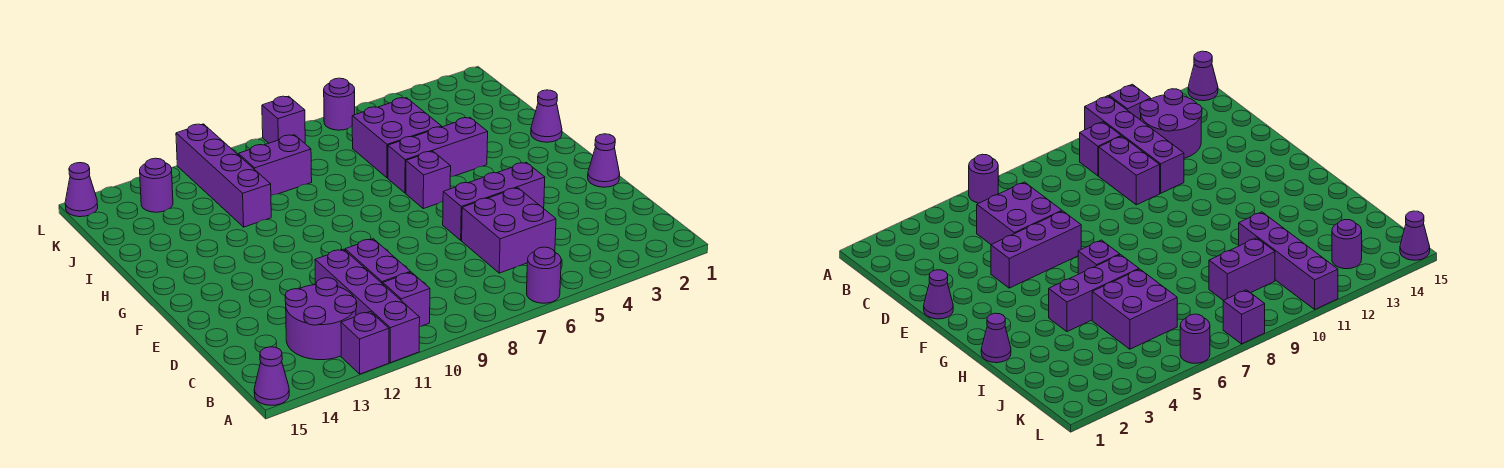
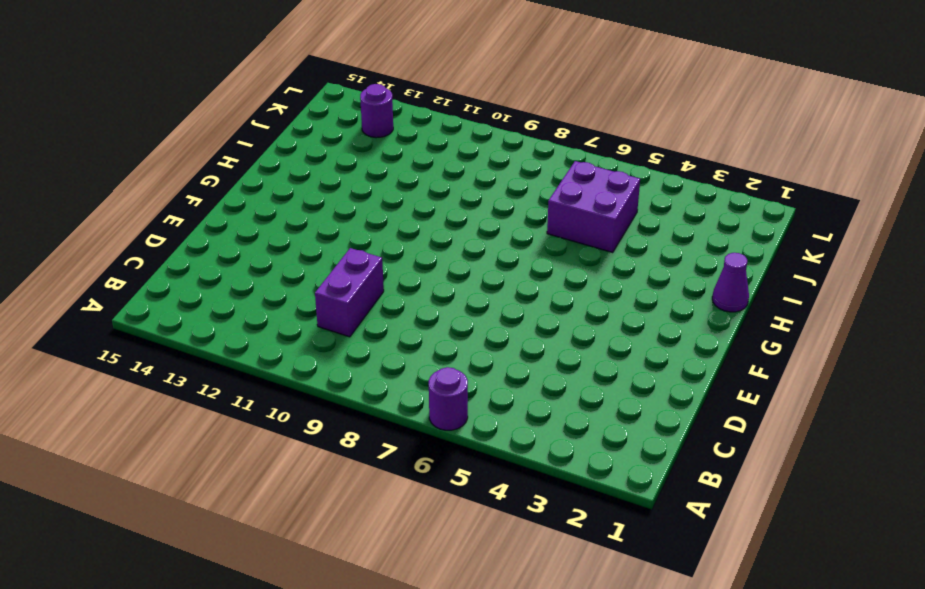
none -> purple brick A11:D11 level 1
none -> purple brick A12 level 1
none -> purple cone A15 level 1

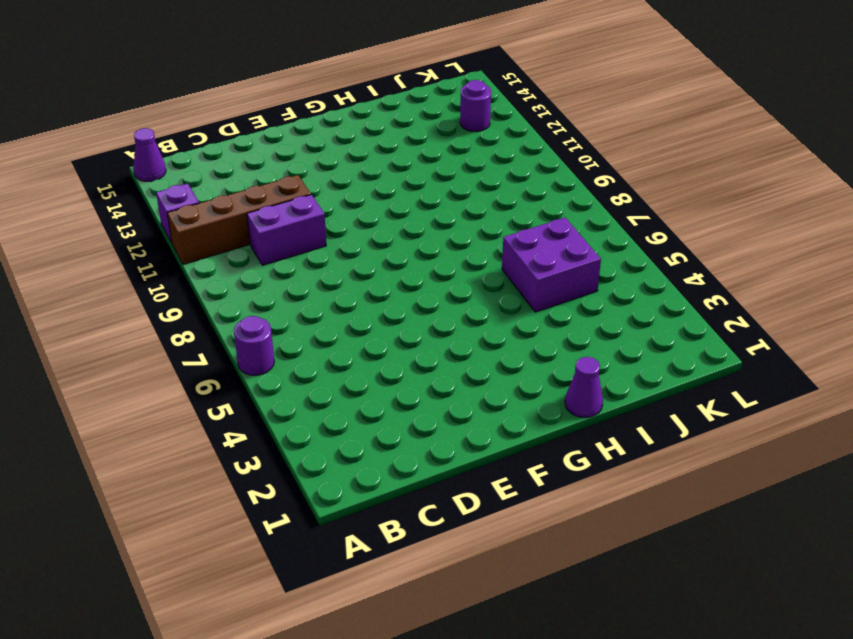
brown brick A11:D11 level 1 -> purple brick A11:D11 level 1
none -> purple brick B10 level 1
none -> purple round brick B12:C13 level 1
none -> purple brick C5:D6 level 1

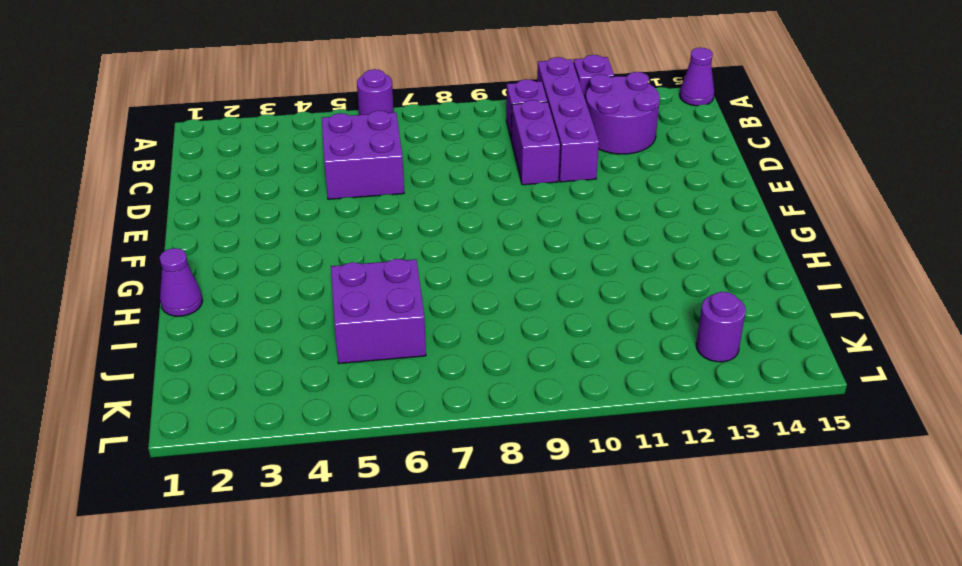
none -> purple cone E1 level 1
none -> purple brick E4:E6 level 1
none -> purple brick G6 level 1

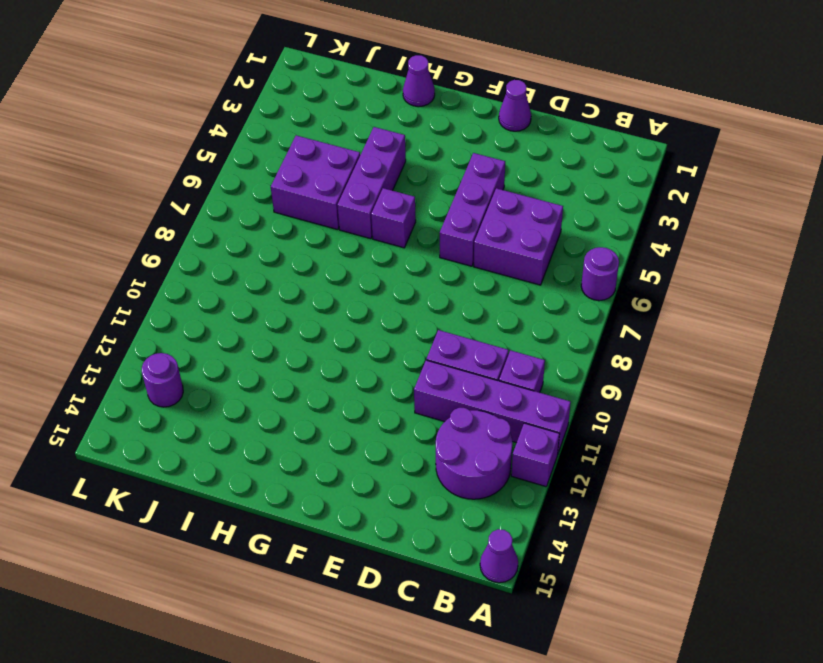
none -> purple brick I11:L11 level 1
none -> purple brick J9:J10 level 1
none -> purple round brick L6 level 1

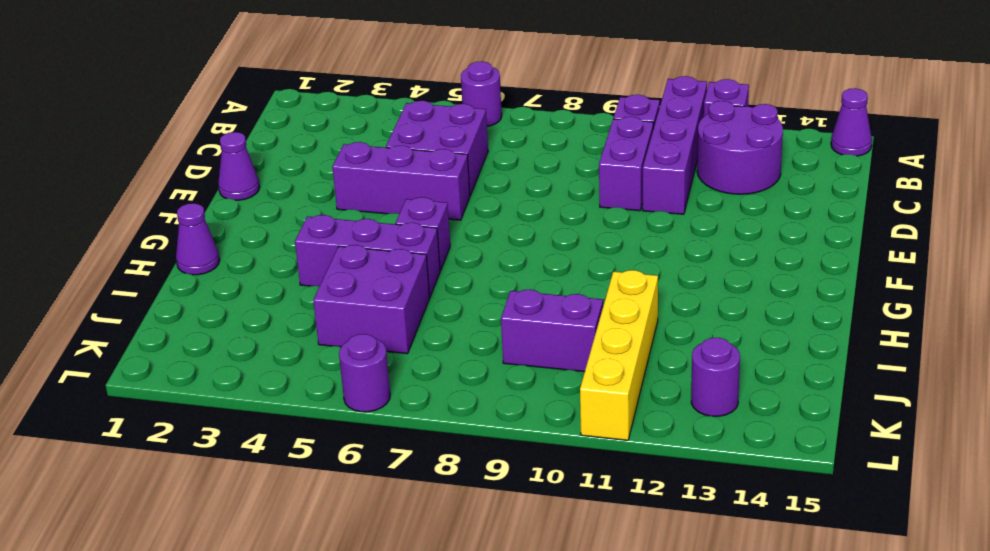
yellow brick I11:L11 level 1 -> purple brick I11:L11 level 1
none -> purple brick L8 level 1
none -> purple cone L15 level 1

